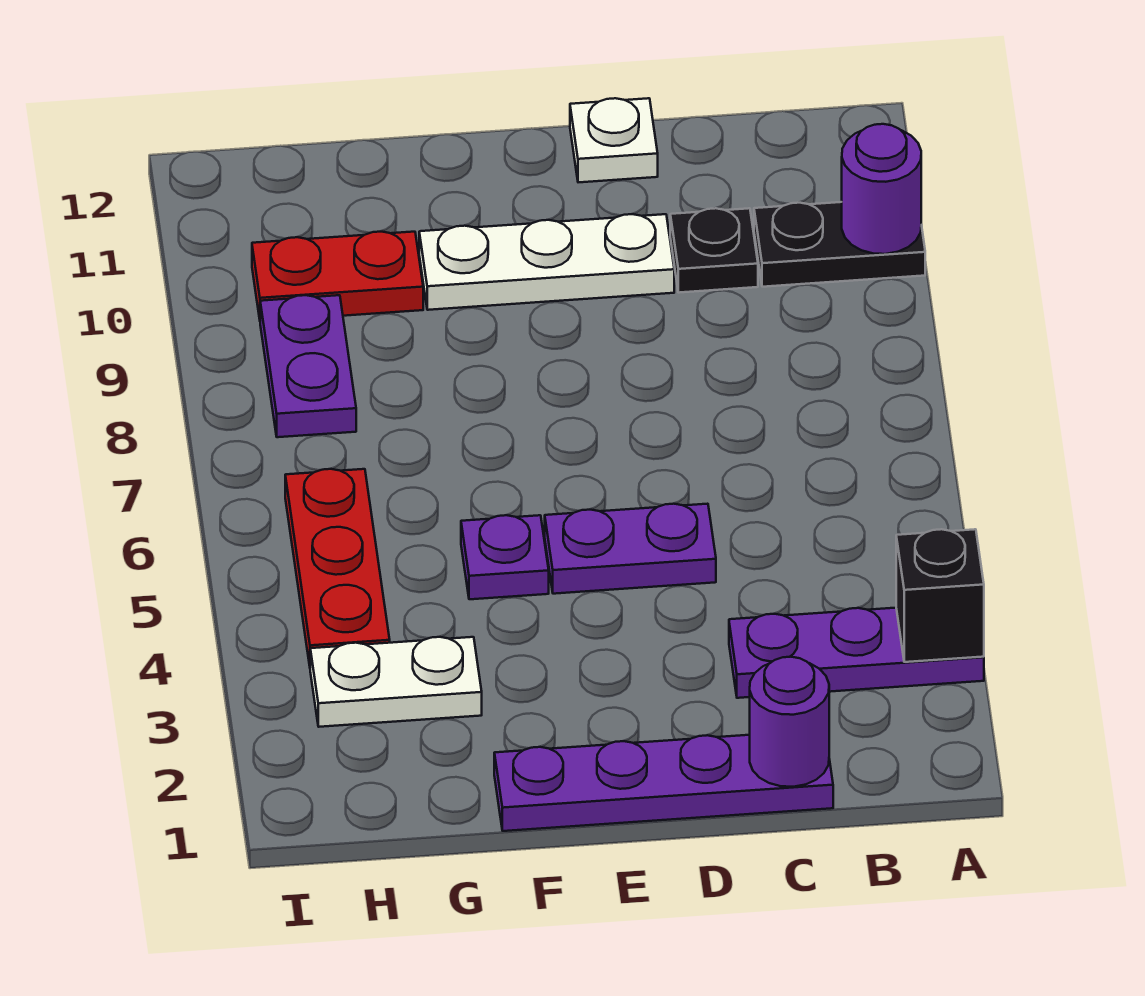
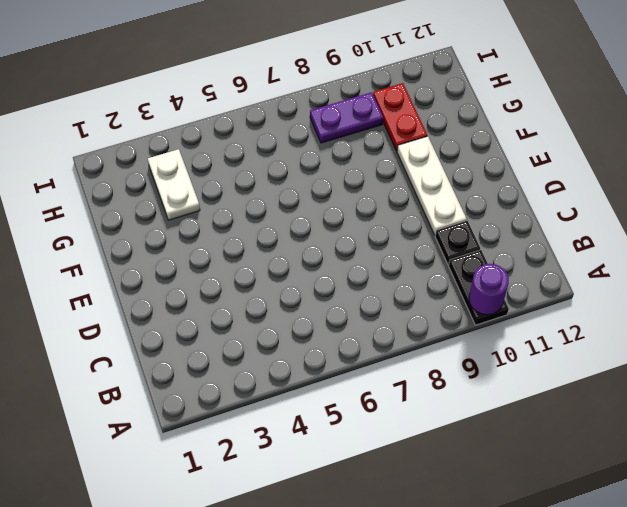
none -> purple plate A3:C3 level 1
none -> purple plate C1:F1 level 1
none -> purple plate D5:E5 level 1

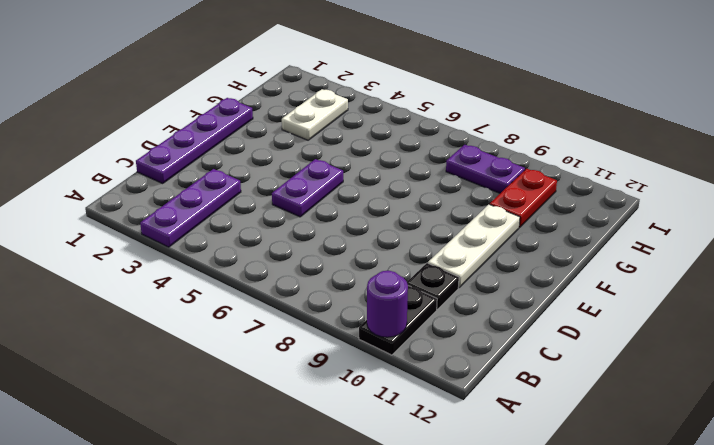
none -> white plate D12 level 1
none -> purple plate F5 level 1
none -> red plate H4:H6 level 1

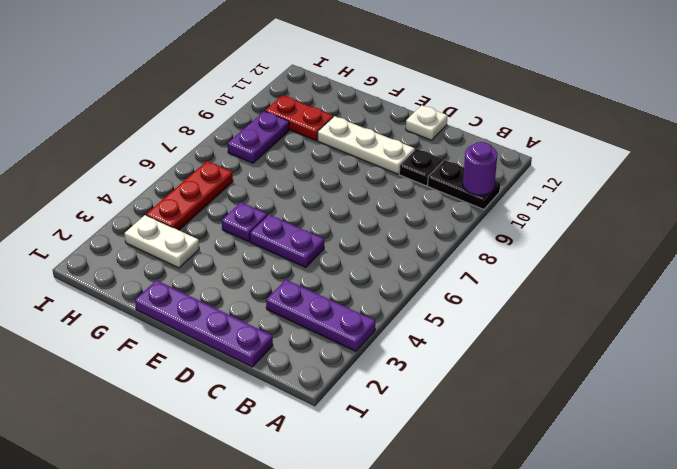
none -> black brick A3 level 2
none -> purple round brick C1 level 2

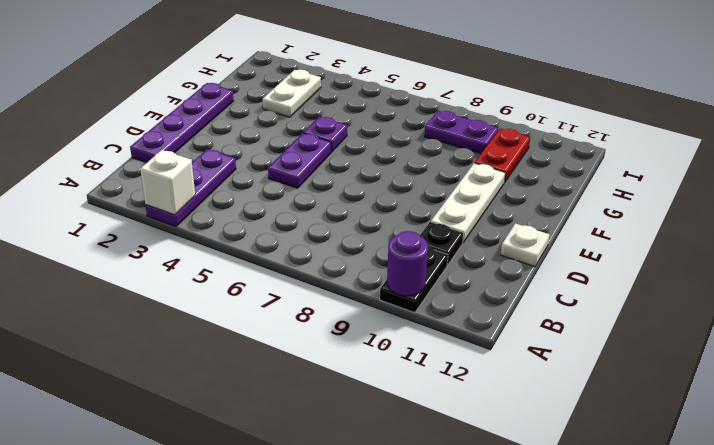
white brick A3 level 2 -> black brick A3 level 2
none -> red plate H4:H6 level 1
none -> purple round brick C1 level 2

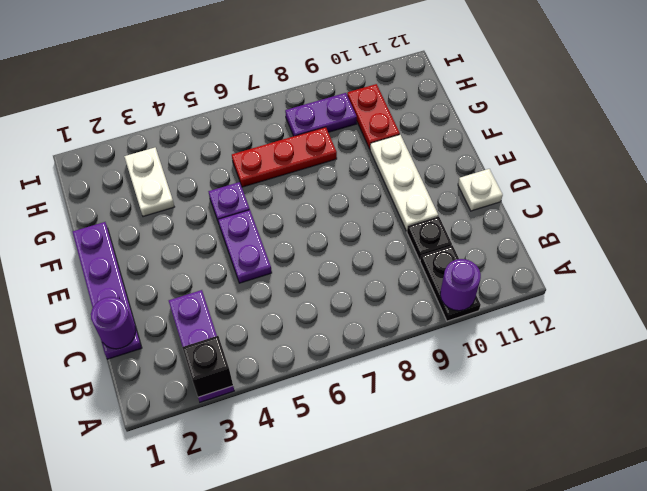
red plate G6:G8 level 1 -> red plate H4:H6 level 1

